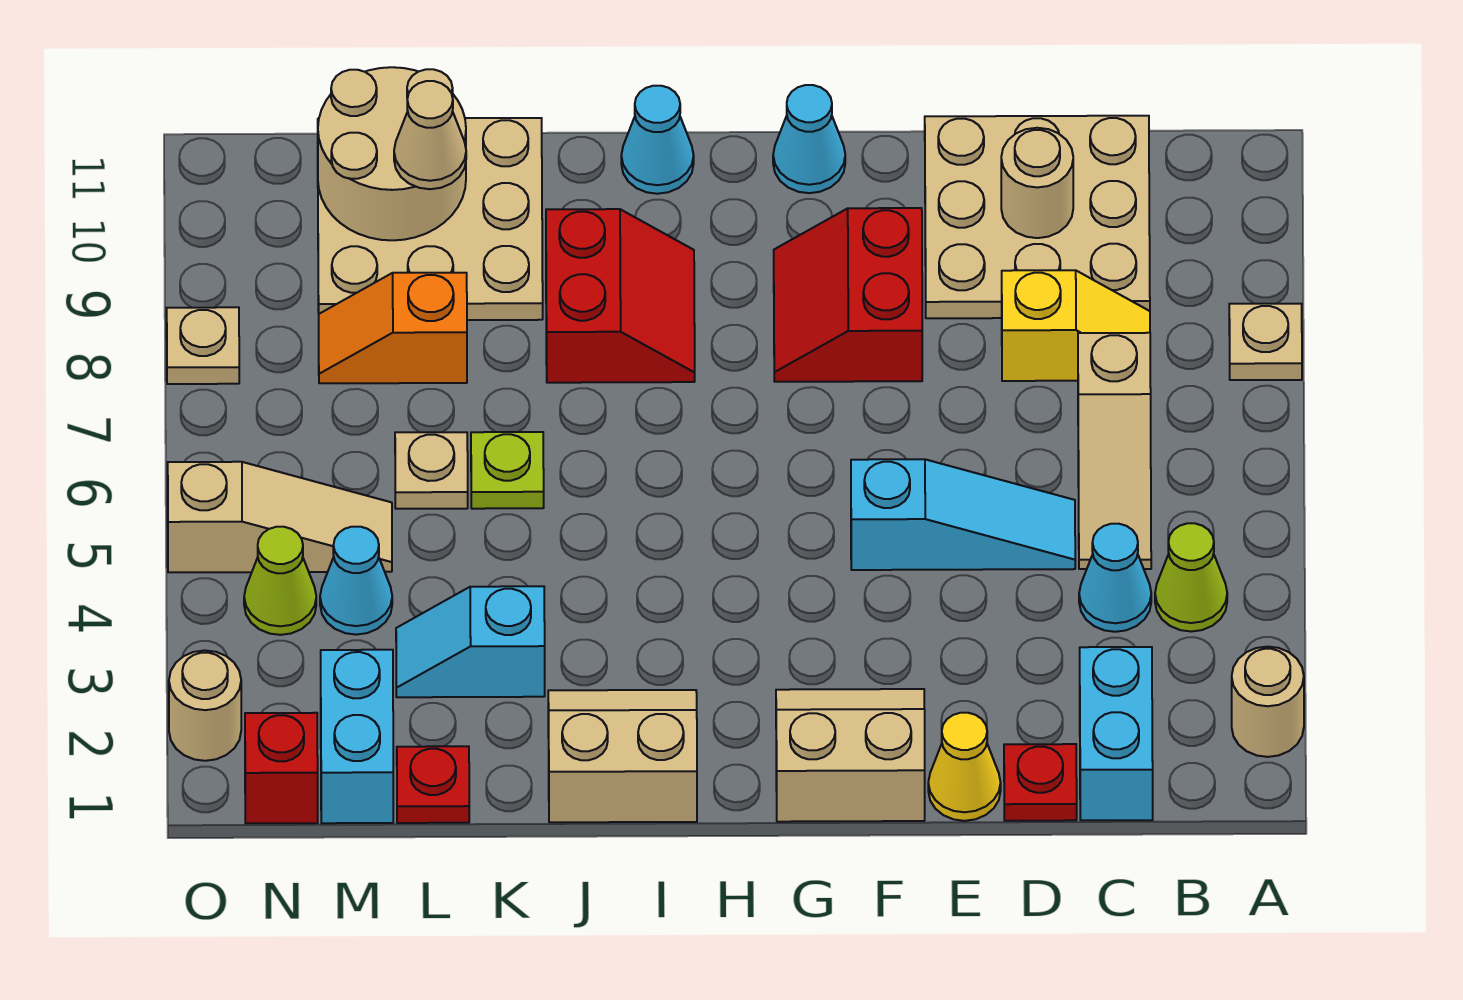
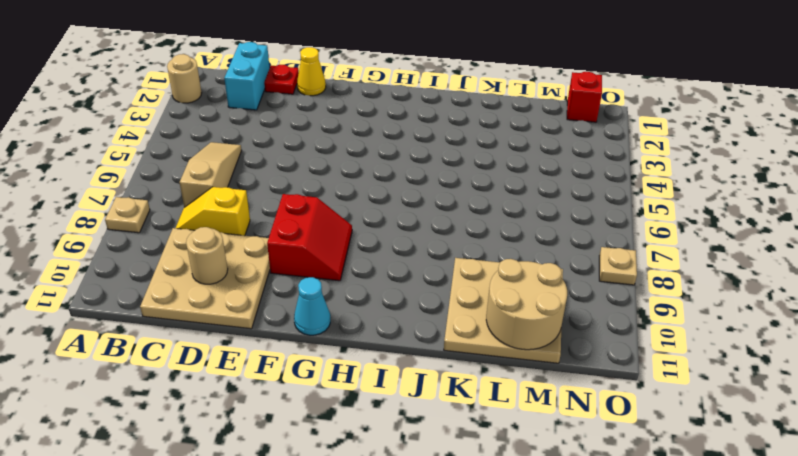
none -> lime cone B4 level 1
none -> cyan cone C4 level 1
none -> cyan slope D5:F5 level 1 top F
none -> tan slope F1:G2 level 1 top 1

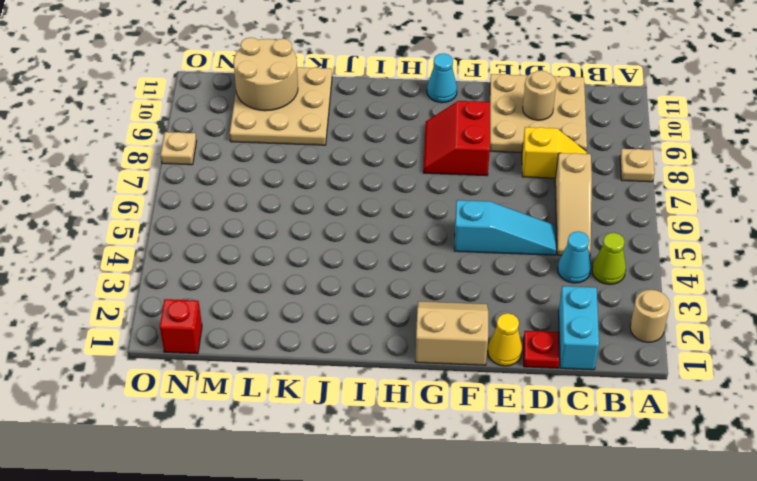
none -> tan slope I1:J2 level 1 top 1
none -> red slope I8:J9 level 1 top J
none -> cyan cone I11 level 1
none -> cyan slope K3:L3 level 1 top K

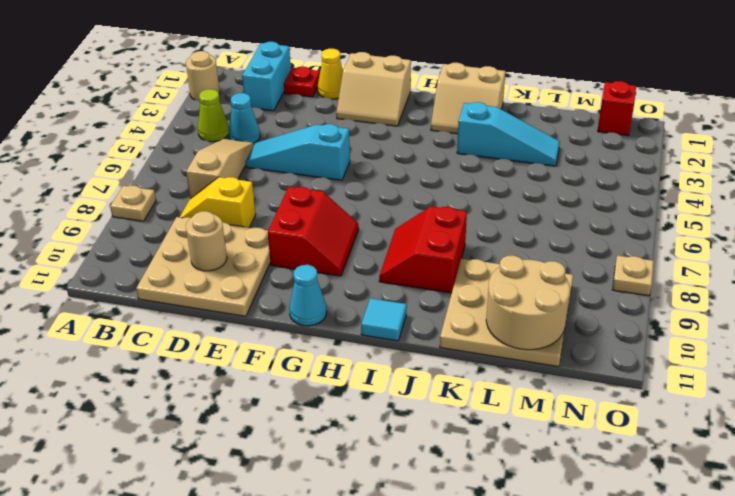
cyan tile I11 level 1 -> cyan cone I11 level 1
cyan slope J3:L3 level 1 top J -> cyan slope K3:L3 level 1 top K
none -> lime plate K6 level 1
none -> red plate L1 level 1
none -> tan plate L6 level 1
none -> orange slope L8:M8 level 1 top L

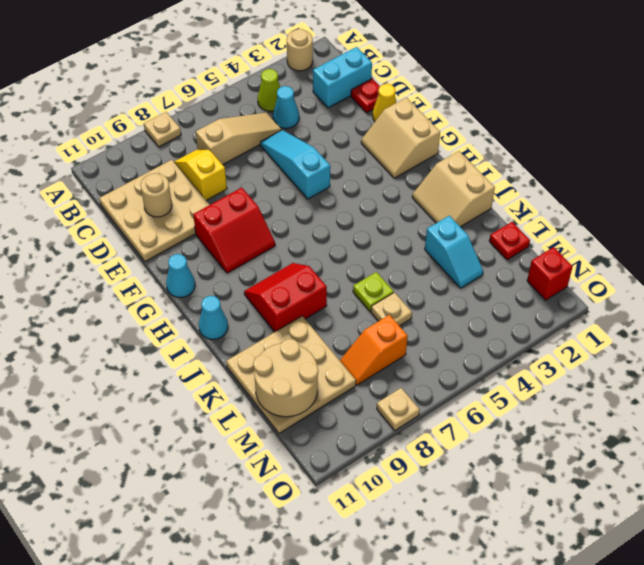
orange slope M7:M8 level 1 top 7 -> orange slope L8:M8 level 1 top L
none -> cyan brick M1:M2 level 1
none -> cyan cone M4 level 1
none -> tan slope M5:O5 level 1 top O
none -> lime cone N4 level 1

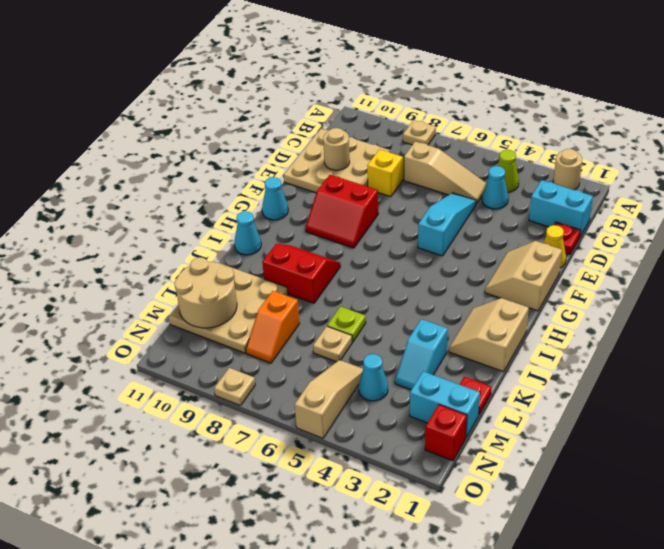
none -> lime cone N4 level 1
none -> tan round brick O2 level 1
none -> tan cone L10 level 3

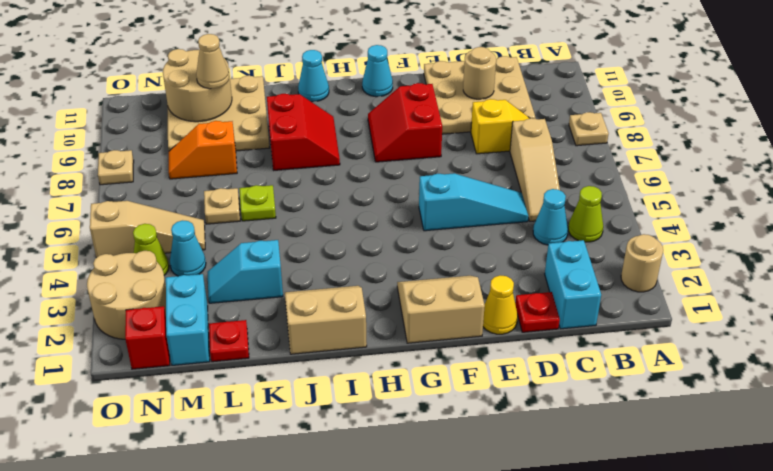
tan round brick N2:O3 level 1 -> tan round brick O2 level 1

